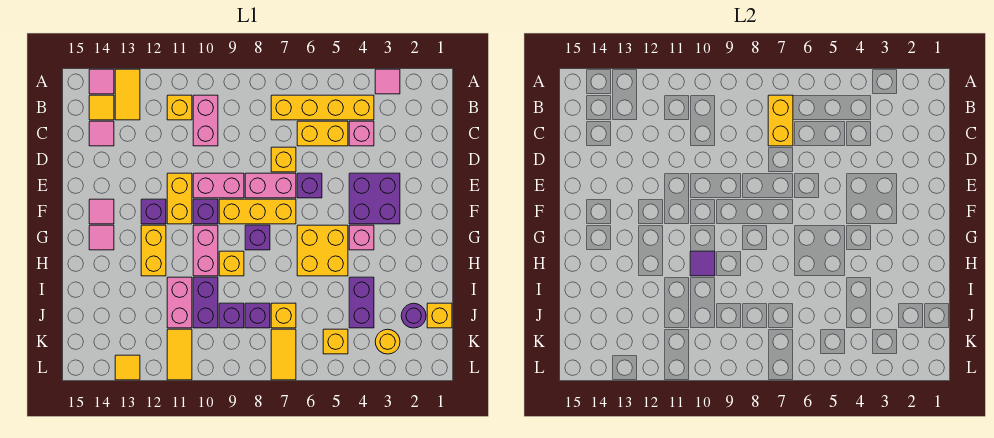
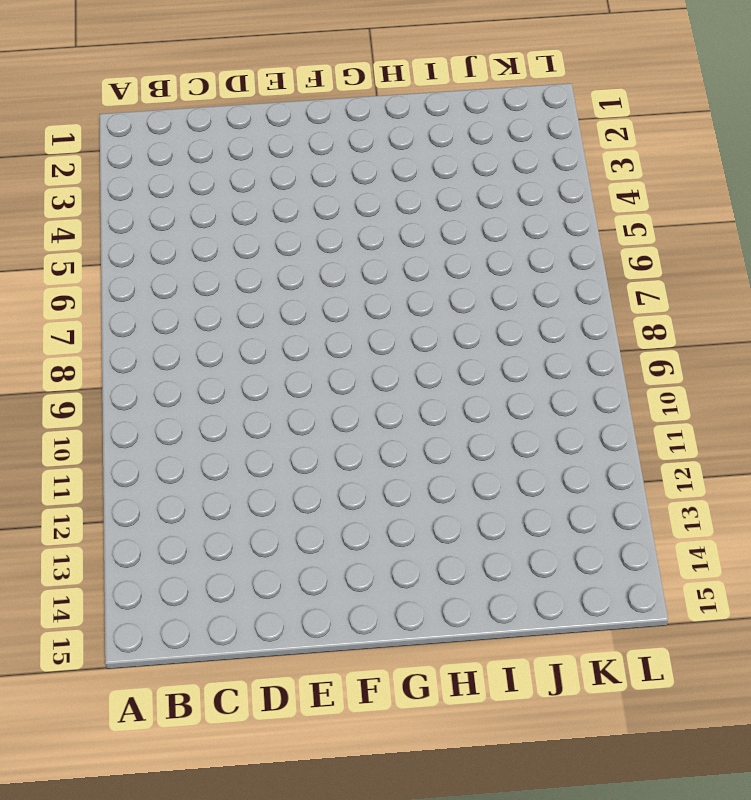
none -> pink tile A3 level 1
none -> yellow tile A13:B13 level 1
none -> pink tile A14 level 1
none -> yellow brick B4:B7 level 1

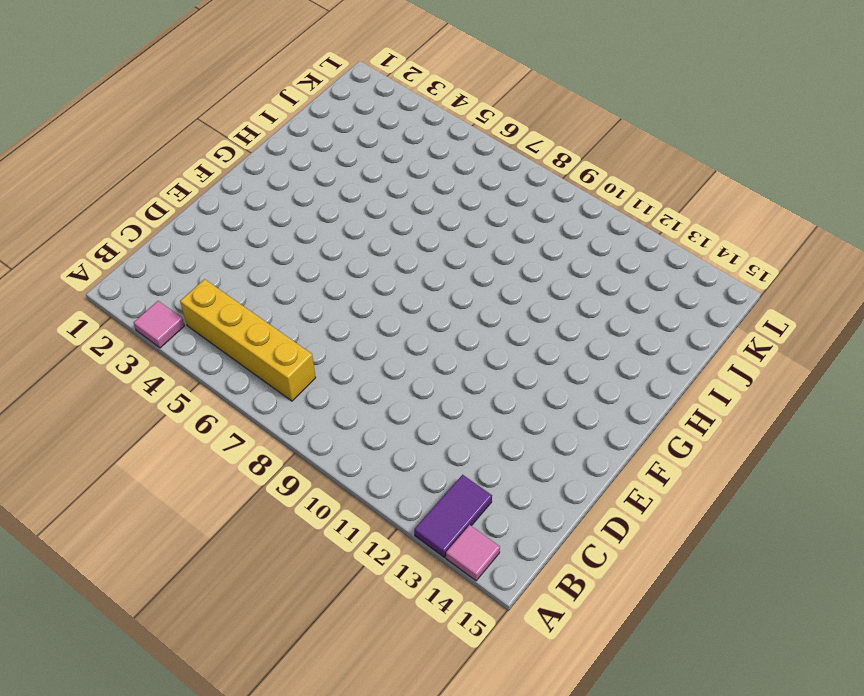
purple tile A13:B13 level 1 -> yellow tile A13:B13 level 1
none -> pink brick B10:C10 level 1
none -> yellow brick B11 level 1
none -> yellow tile B14 level 1
none -> pink brick C4 level 1

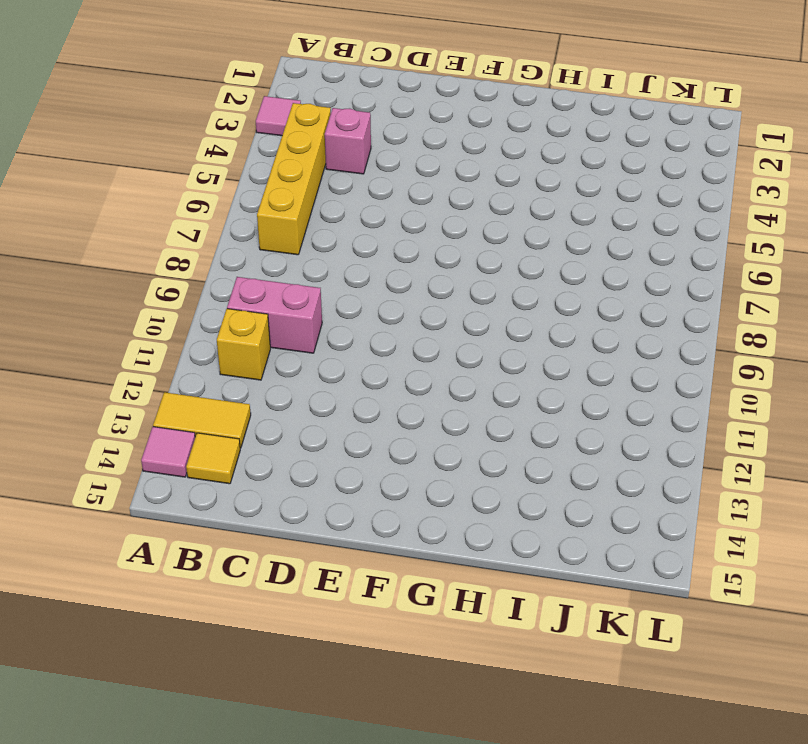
none -> yellow brick C5:C6 level 1
none -> pink tile C14 level 1
none -> yellow brick D7 level 1
none -> purple brick E3:F4 level 1

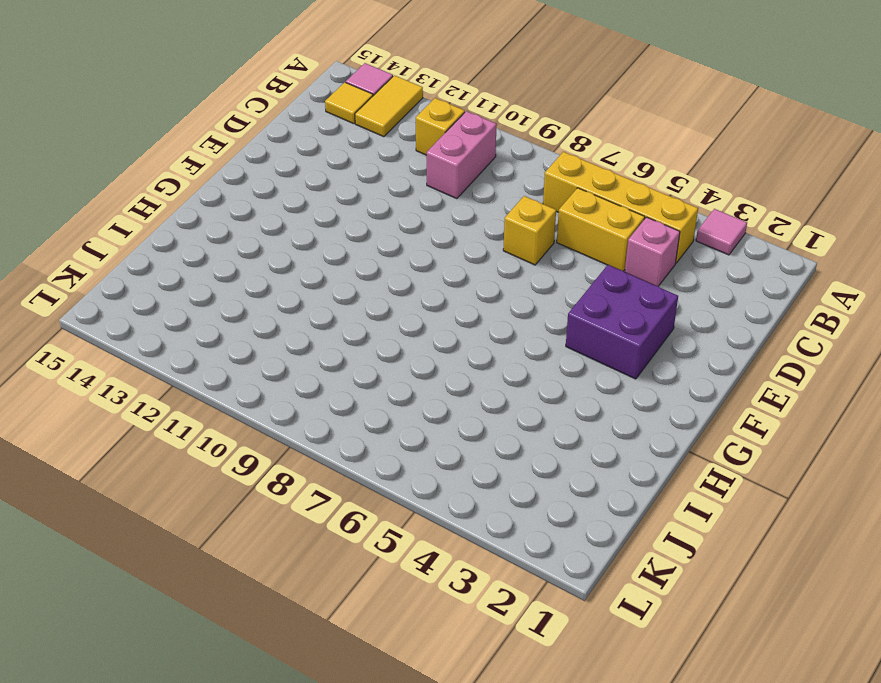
none -> pink tile C14 level 1
none -> purple brick E6 level 1
none -> pink brick E7:E8 level 1
none -> pink brick E9:E10 level 1

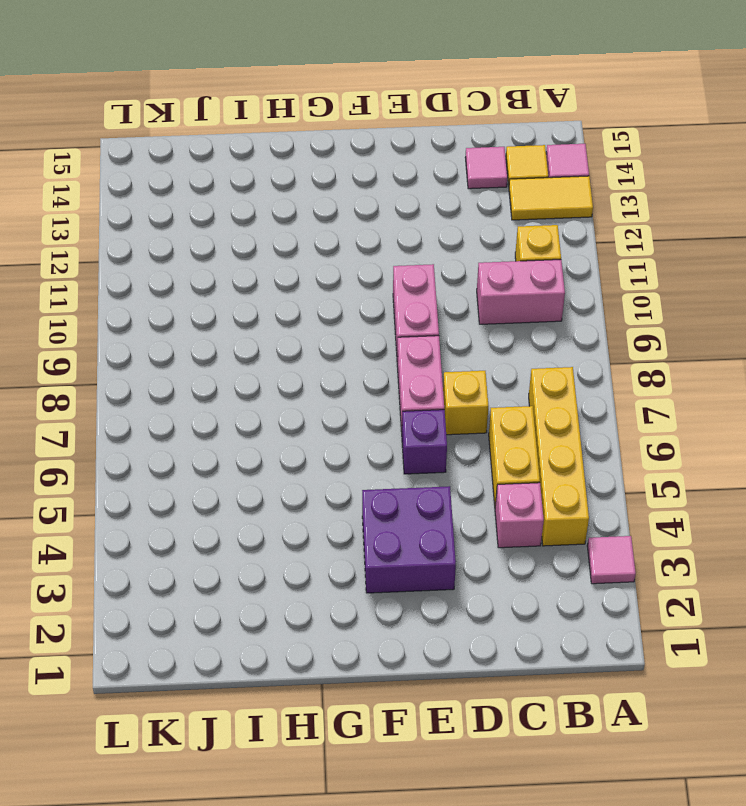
none -> yellow brick E11:F11 level 1
none -> yellow brick F7:F9 level 1
none -> purple brick F10 level 1
none -> purple brick F12 level 1

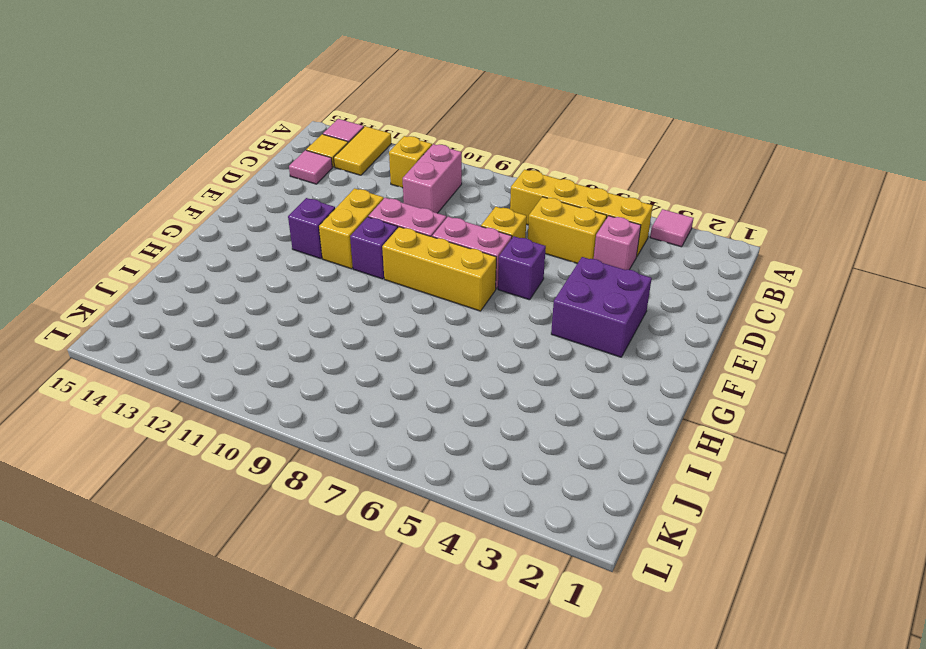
none -> pink tile F14 level 1
none -> pink brick G4 level 1
none -> yellow brick G5:H6 level 1
none -> purple brick G8 level 1

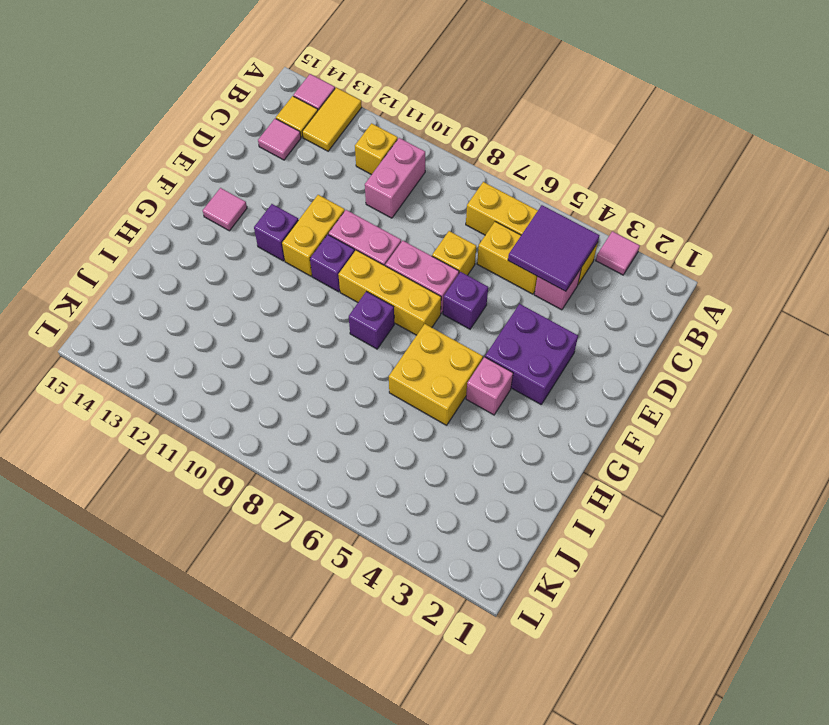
purple tile B4:C5 level 2 -> none
none -> pink brick G10:H10 level 1
none -> yellow brick G12:H12 level 1
none -> pink tile G14 level 1
none -> yellow brick H9 level 1

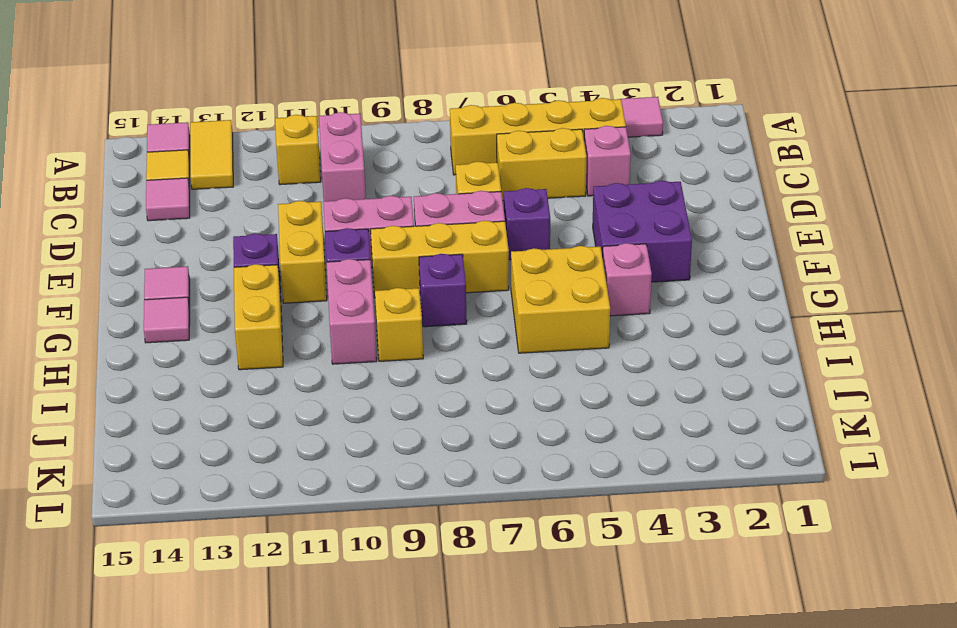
none -> purple brick I4:J4 level 1
none -> purple brick I10:J10 level 1
none -> pink brick I11:J11 level 1
none -> yellow brick J1 level 1

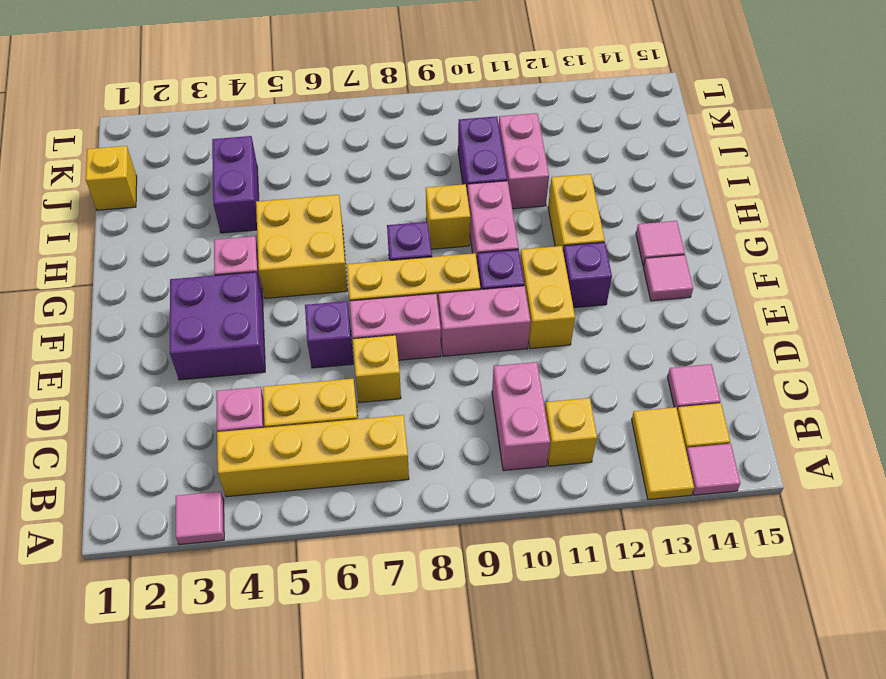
none -> purple round brick J2 level 1
none -> yellow brick J7 level 1
none -> purple brick J8 level 1
none -> purple brick J9 level 1

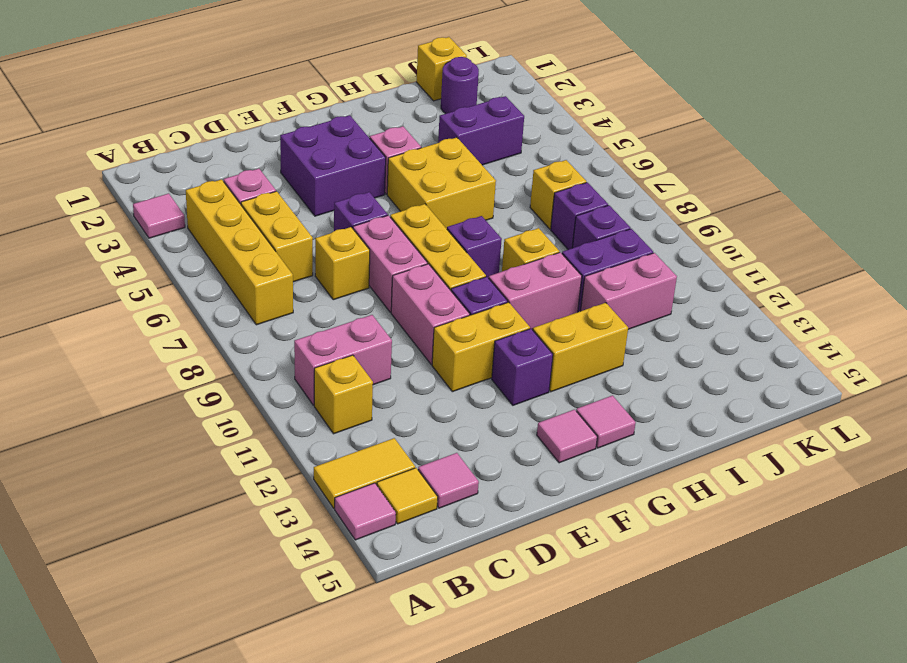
none -> yellow round brick K3 level 1
none -> yellow brick K5 level 1
none -> yellow tile K7:L7 level 1
none -> yellow tile K11:L11 level 1

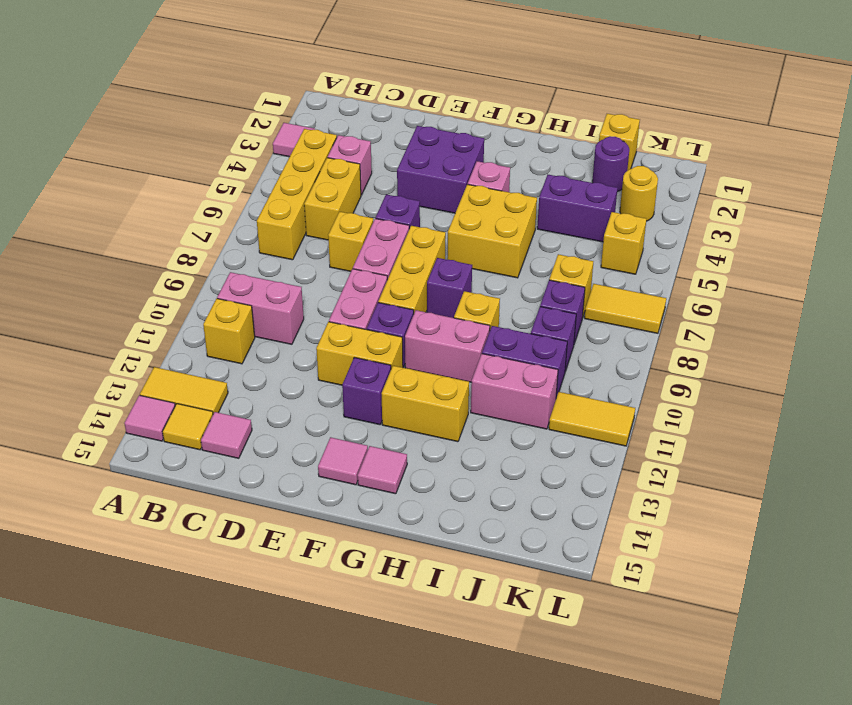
none -> yellow tile L13 level 1
none -> yellow brick B7:C7 level 2
none -> purple tile H10 level 2

